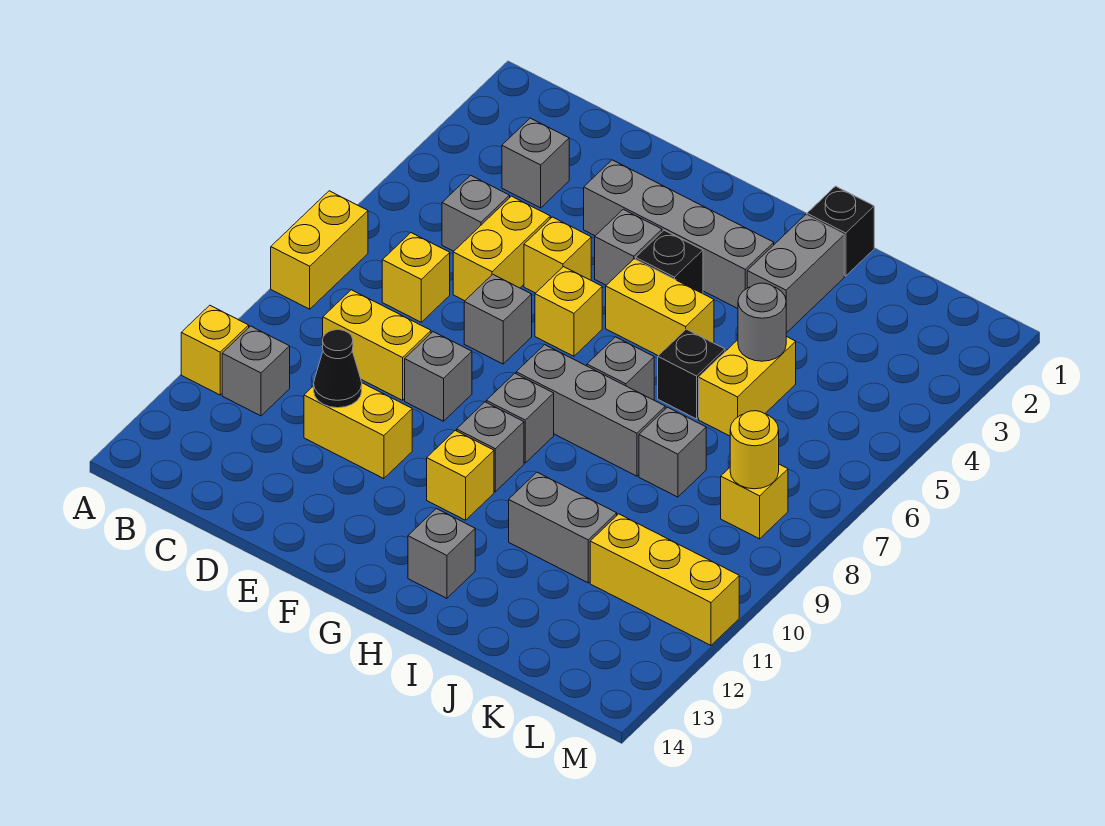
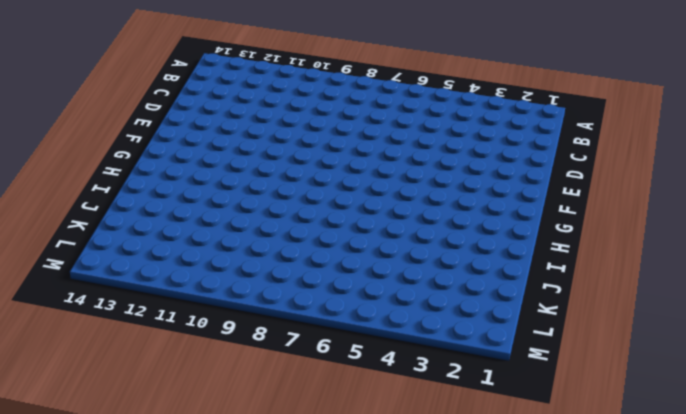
none -> yellow brick A7:A8 level 1
none -> yellow brick A11 level 1
none -> grey brick B11 level 1
none -> grey brick C3 level 1

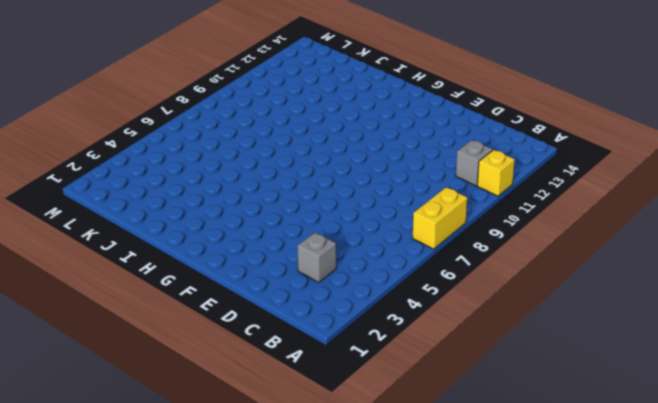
none -> grey brick C5 level 1
none -> yellow brick C7 level 1
none -> yellow brick C9:D9 level 1
none -> yellow brick D5:D6 level 1

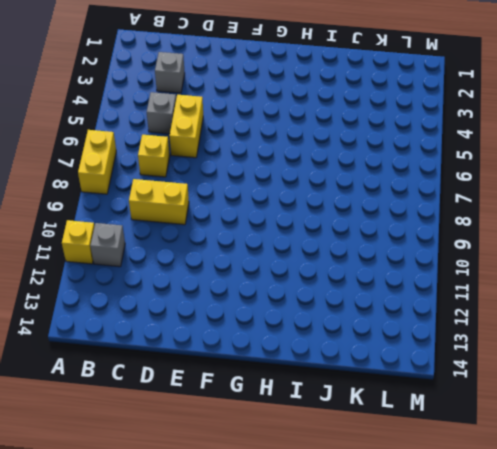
none -> yellow brick D11:E11 level 1
none -> grey brick E3:H3 level 1
none -> yellow brick E5 level 1
none -> grey brick E7 level 1

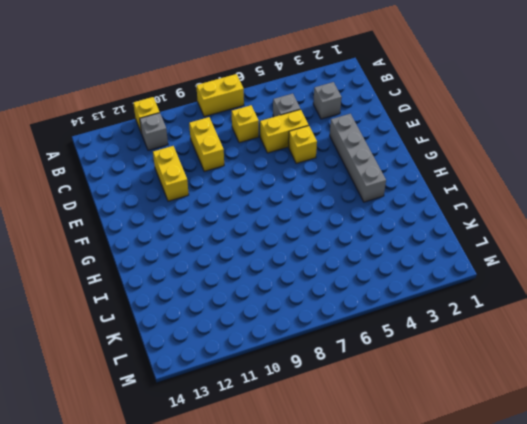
none -> grey brick E7 level 1
none -> grey brick E9 level 1
none -> grey brick F4 level 1
none -> yellow brick F6 level 1

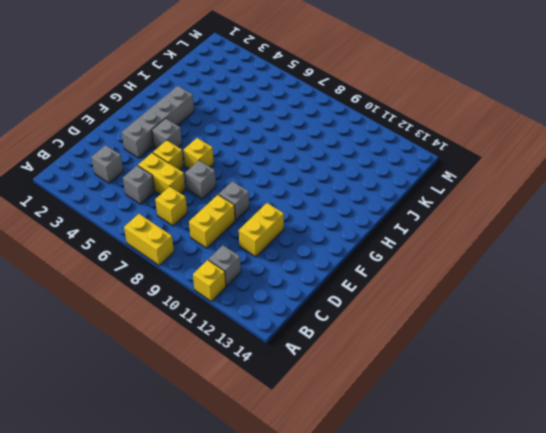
none -> black brick G4 level 1
none -> yellow brick G5:H5 level 1
none -> grey brick G8:I8 level 1
none -> grey brick G9 level 1

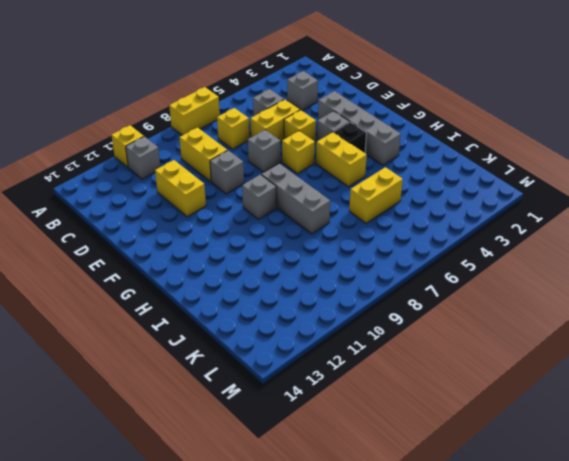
none -> grey brick G10 level 1
none -> yellow brick G11 level 1
none -> grey brick H7 level 1
none -> grey brick H13 level 1

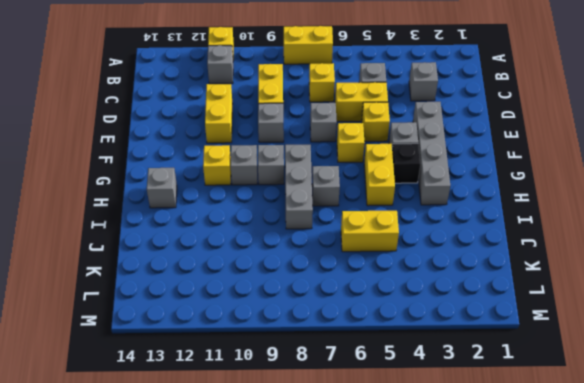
none -> black brick I1 level 1
none -> grey brick I2:I3 level 1
none -> black brick I6 level 1
none -> grey brick I11:J11 level 1

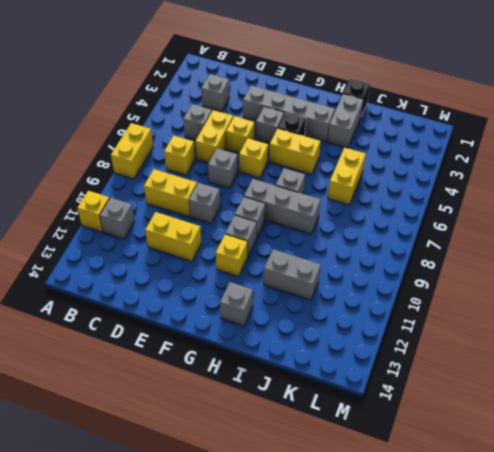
none -> black brick I6 level 1
none -> grey brick J8 level 1
none -> yellow brick K11:M11 level 1
none -> yellow brick L8 level 1

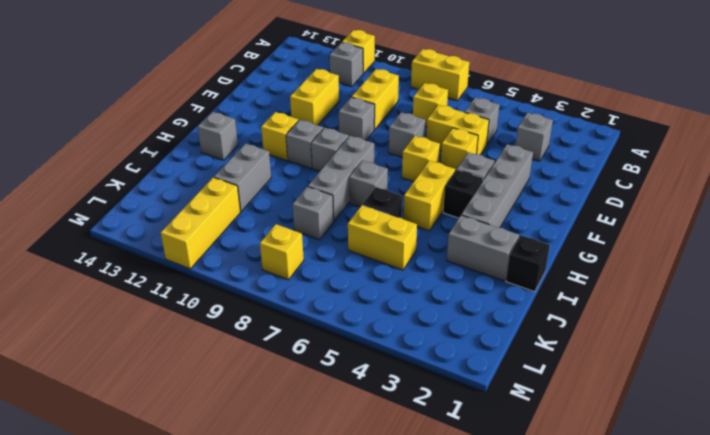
none -> black cone D11 level 2
none -> grey round brick J5 level 2
none -> yellow round brick L8 level 2

